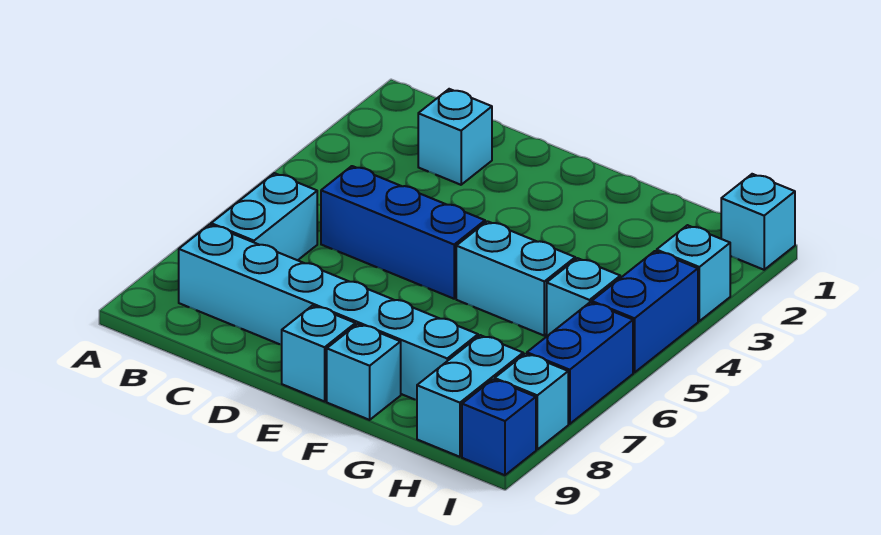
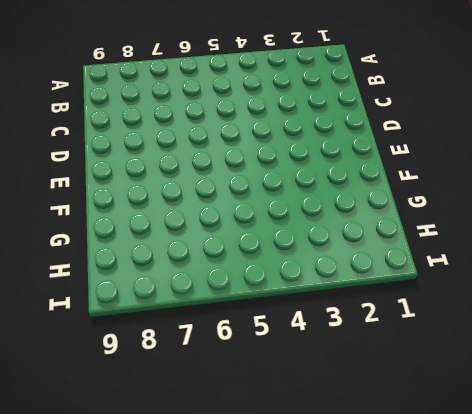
none -> cyan brick B6:B7 level 1
none -> cyan brick B8:G8 level 1
none -> cyan brick C2 level 1

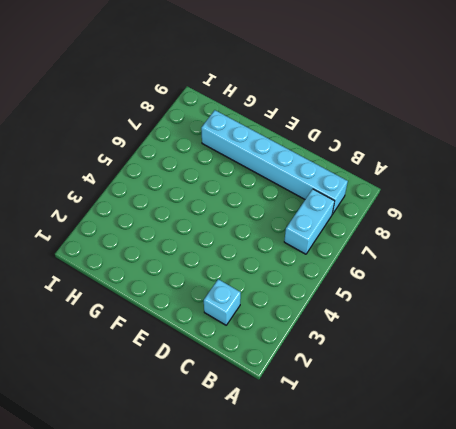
none -> blue brick C5:E5 level 1
none -> cyan brick E9 level 1
none -> cyan brick F5:G5 level 1

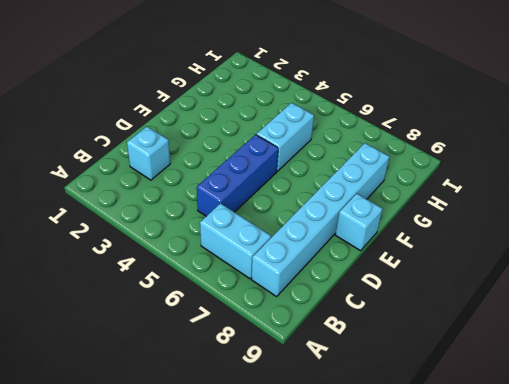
none -> cyan brick F9 level 1
none -> cyan brick H5 level 1
none -> cyan brick H8:H9 level 1

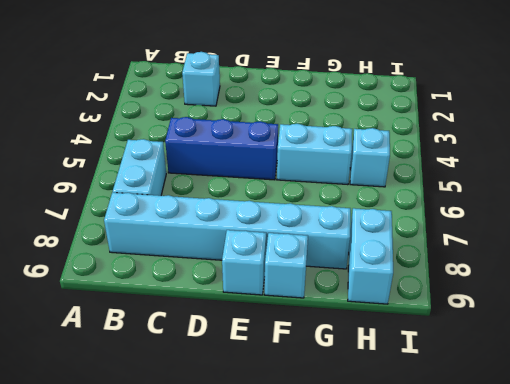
none -> cyan brick I1 level 1
none -> cyan brick I3 level 1
none -> blue brick I4:I5 level 1

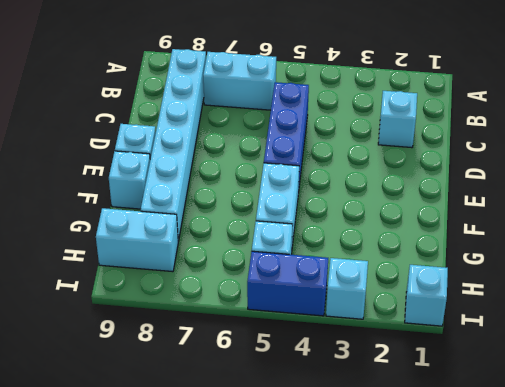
none -> blue brick I6:I7 level 1
none -> cyan brick I8 level 1
none -> blue brick I9 level 1

